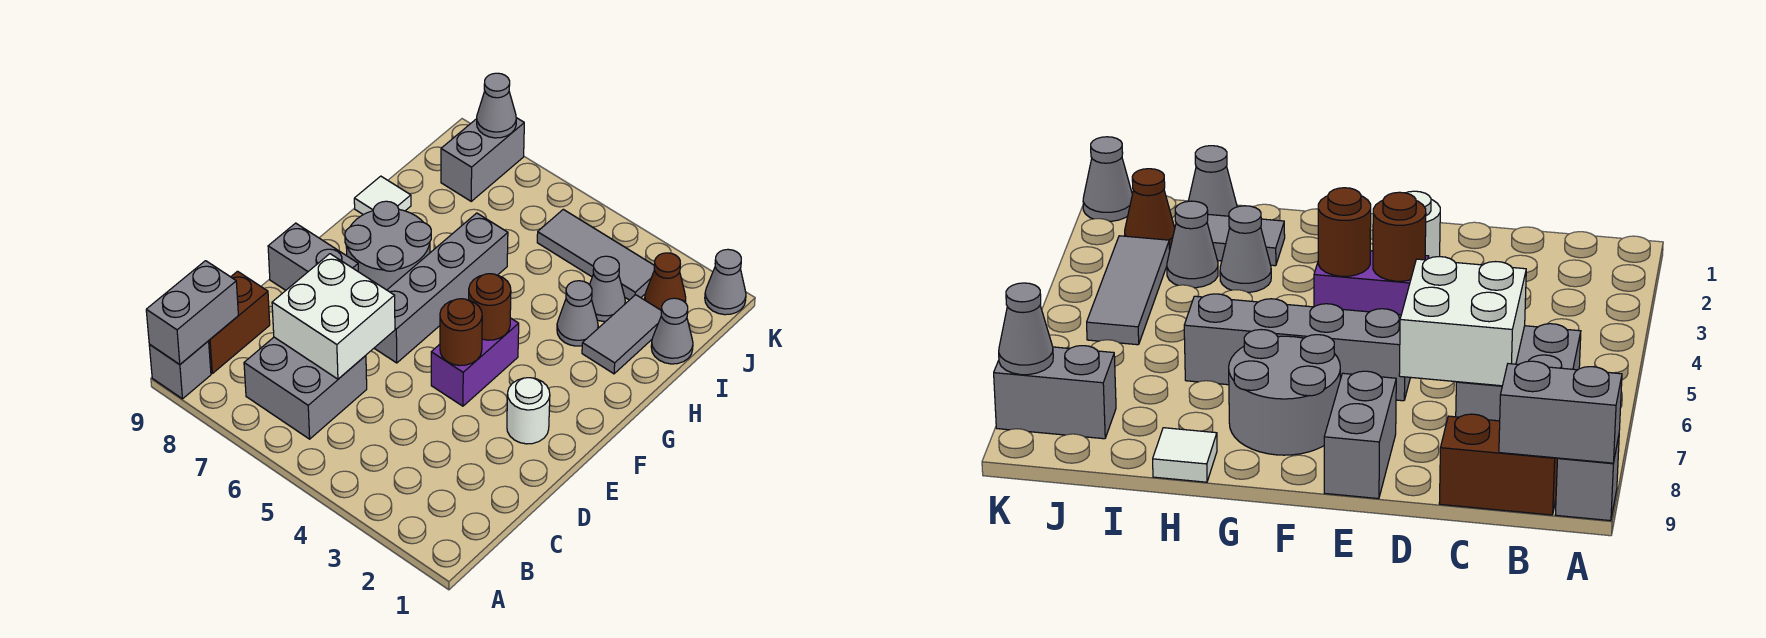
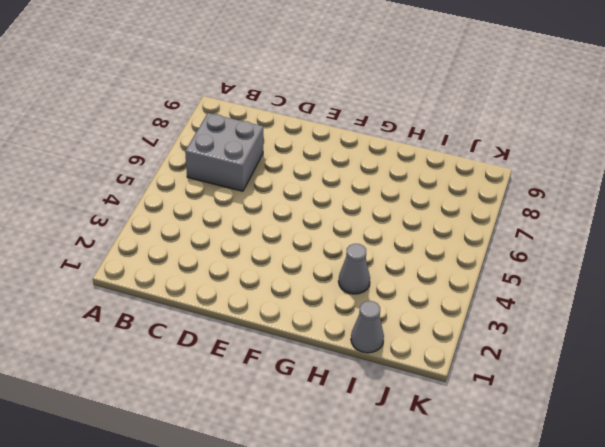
none -> grey brick A9 level 1
none -> brown brick B9:C9 level 1
none -> white round brick E2 level 1

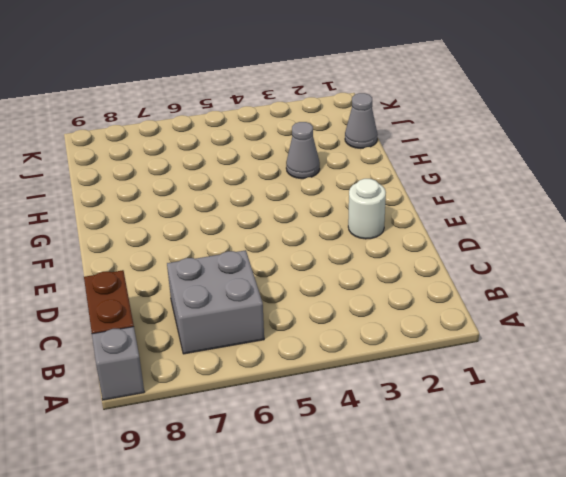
none -> purple brick E4:F4 level 1
none -> grey brick E6:H6 level 1
none -> grey brick E8:E9 level 1

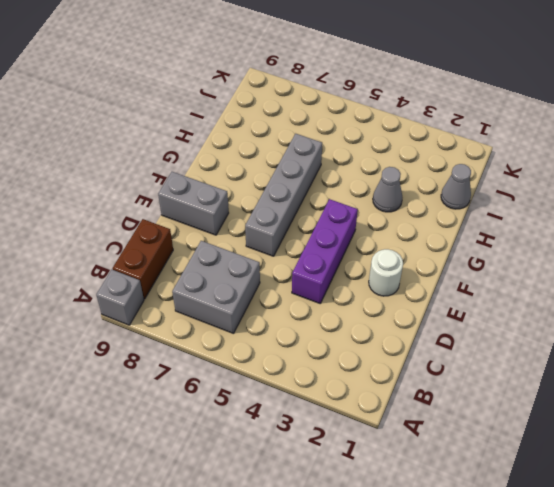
purple brick D4:F4 level 1 -> purple brick E4:F4 level 1
none -> grey round brick F7:G8 level 1
none -> grey tile H2:I2 level 1
none -> white tile H9 level 1

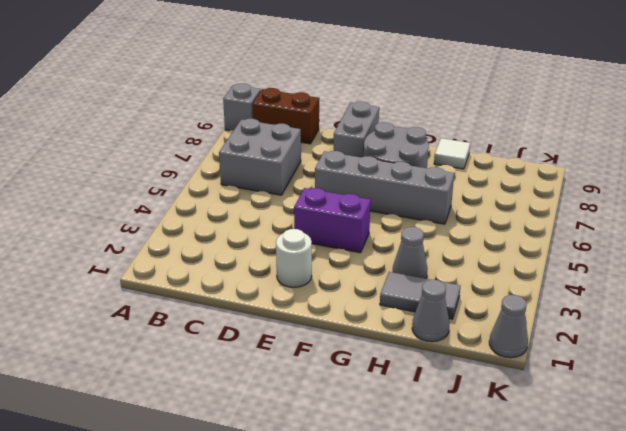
none -> grey cone I3 level 1
none -> brown cone J2 level 1
none -> grey tile J3:J5 level 1

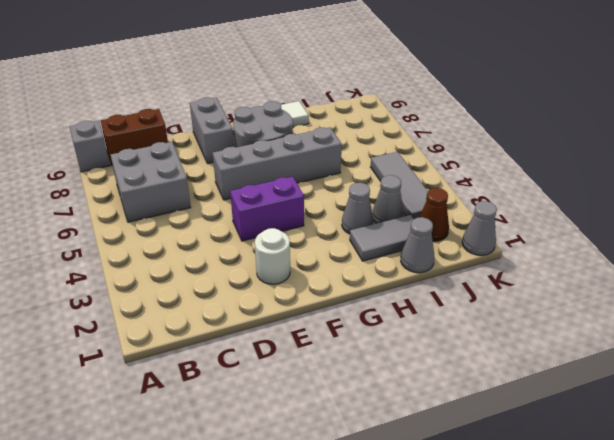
none -> grey brick J8:K8 level 1
none -> grey brick A9:B9 level 2
none -> white brick C6:D7 level 2

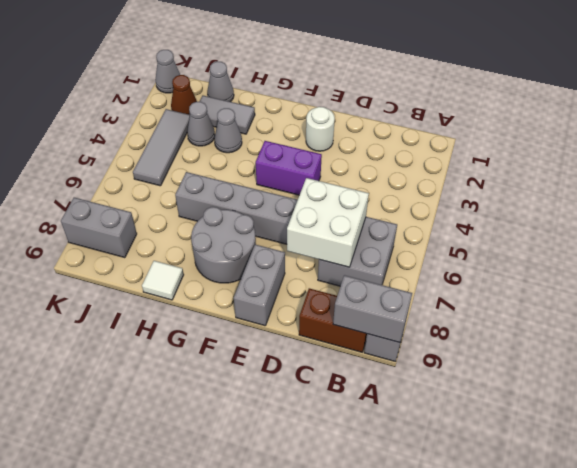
none -> brown round brick E4 level 2
none -> brown round brick F4 level 2
none -> grey cone K8 level 2

